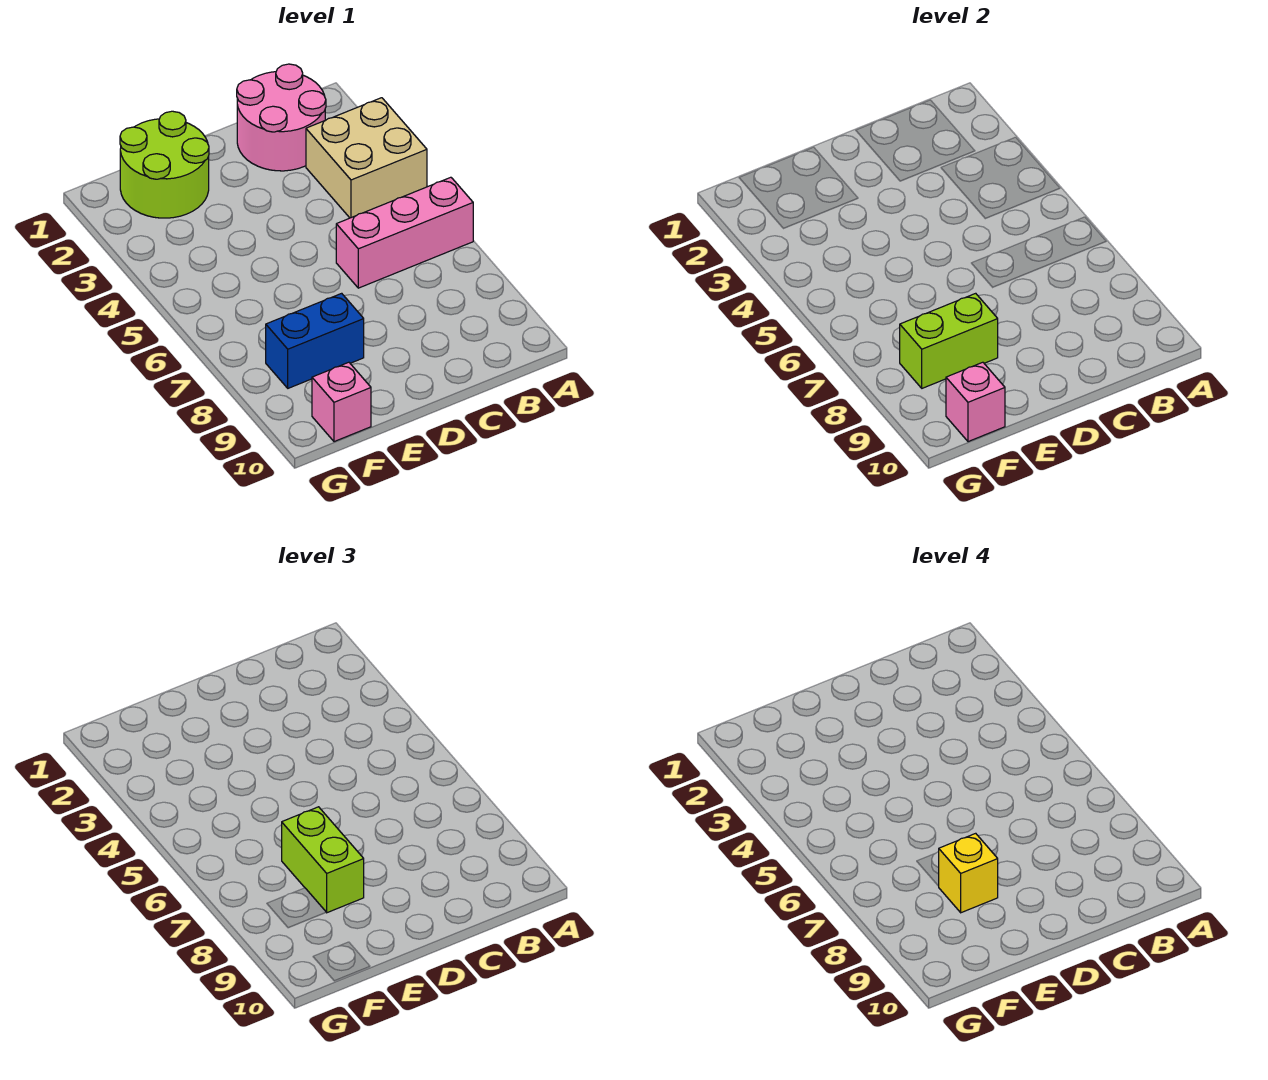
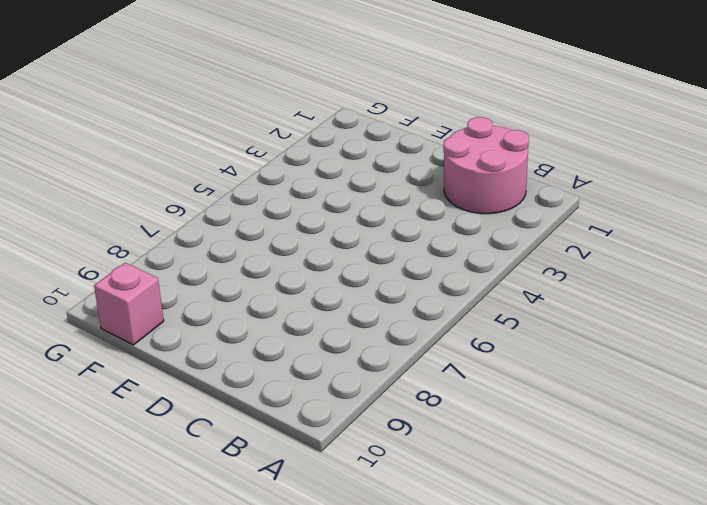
none -> tan brick A3:B4 level 1
none -> pink brick A6:C6 level 1

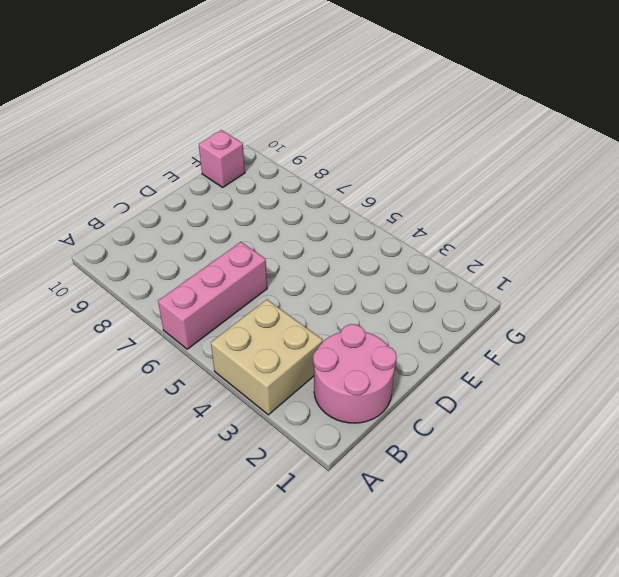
none -> lime round brick E1:F2 level 1
none -> blue brick E8:F8 level 1

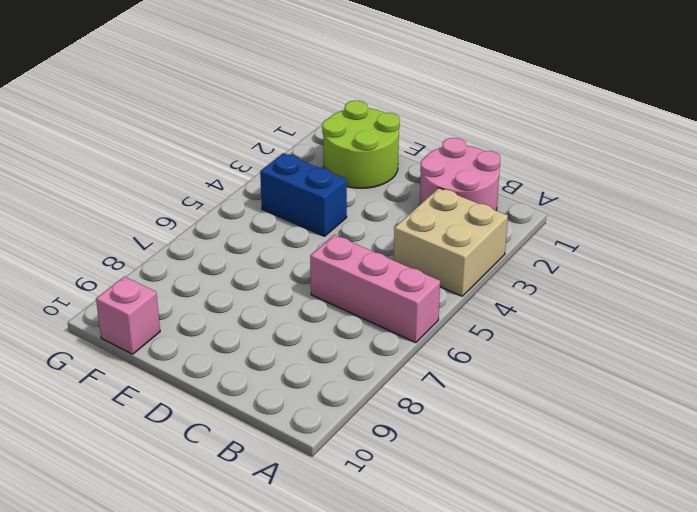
blue brick E4:F4 level 1 -> blue brick E8:F8 level 1
none -> lime brick E8:F8 level 2
none -> pink brick F10 level 2

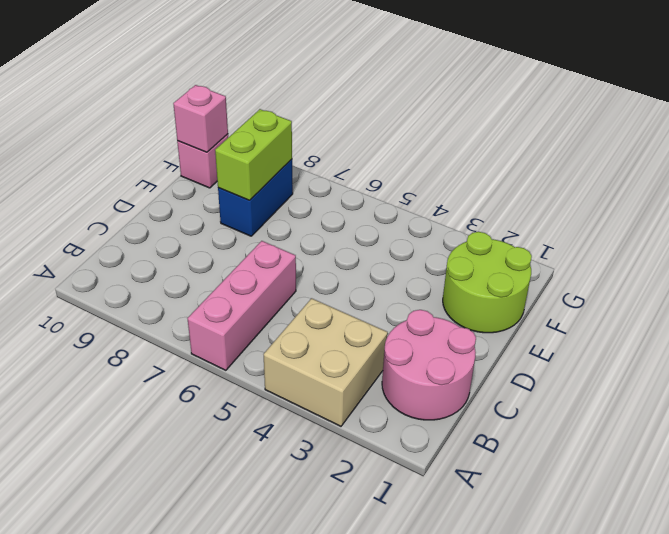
none -> lime brick E7:E8 level 3
none -> yellow brick E8 level 4

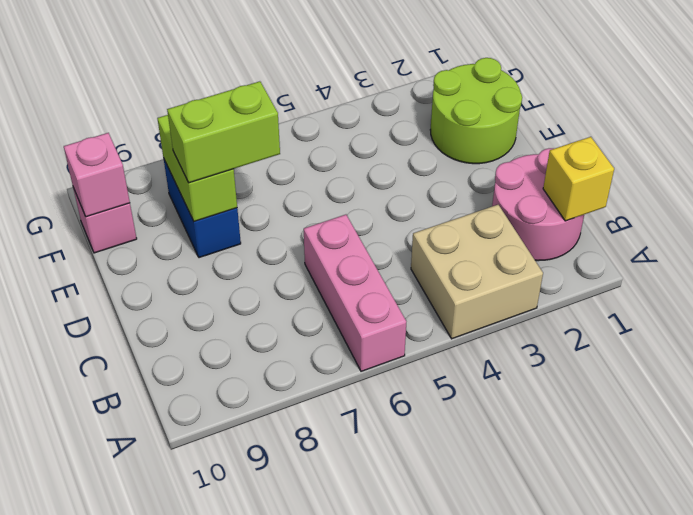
yellow brick B1 level 2 -> yellow brick E8 level 4

